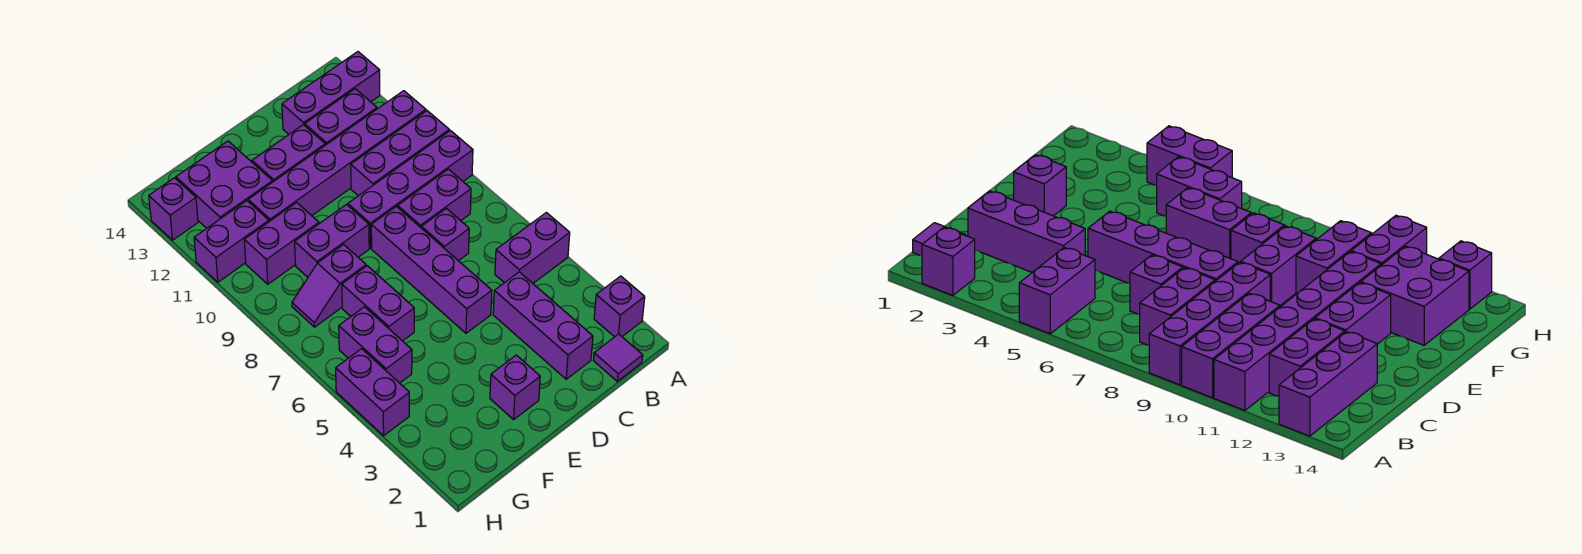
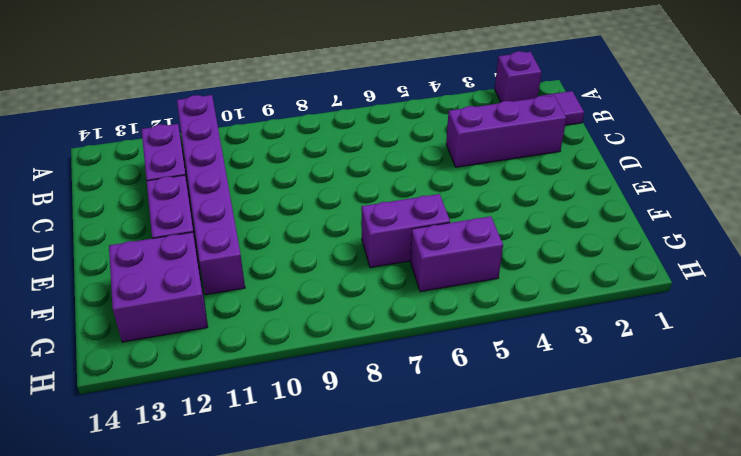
none -> purple brick A5:B5 level 1
none -> purple brick A9:D9 level 1
none -> purple brick A10:C10 level 1

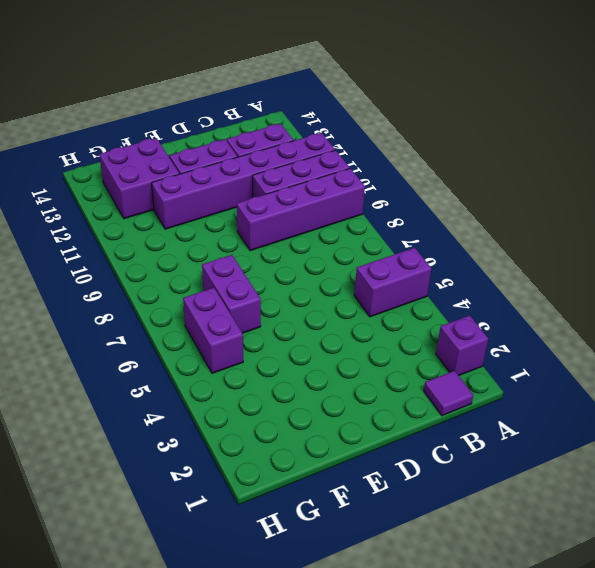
none -> purple brick A13:C13 level 1
none -> purple brick B8:C8 level 1
none -> purple brick C2:C4 level 1

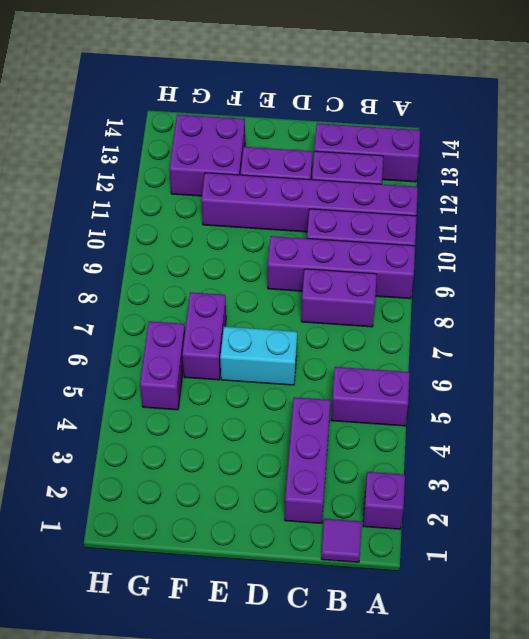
cyan brick D6:E6 level 1 -> purple brick D5:D8 level 1
none -> purple brick C7 level 1
none -> purple brick E2 level 1
none -> purple brick E9:F9 level 1

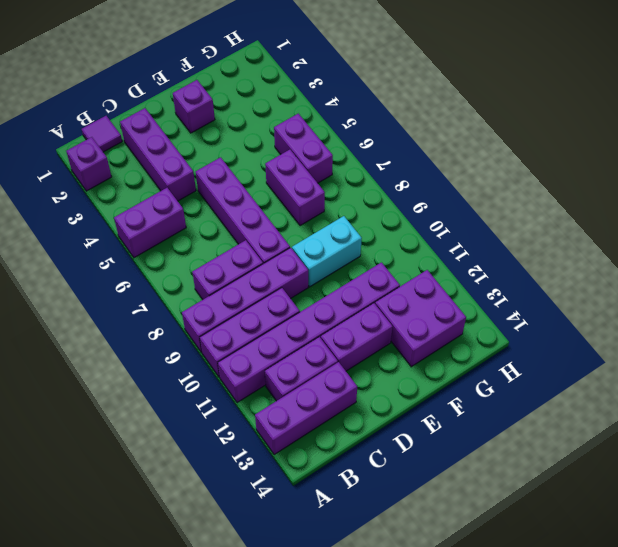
cyan brick E9:F9 level 1 -> purple brick E9:F9 level 1
none -> purple brick C7 level 1
none -> purple slope F8:G8 level 1 top F
none -> purple brick F10:G10 level 1

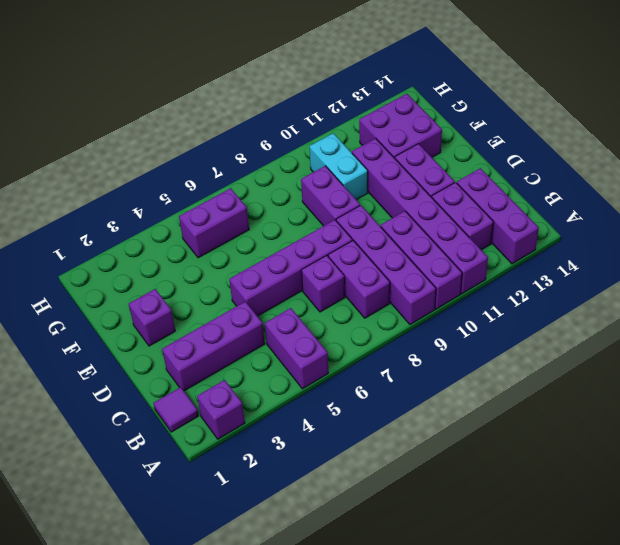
cyan brick F10:G10 level 1 -> purple brick F10:G10 level 1
none -> purple brick F6:F7 level 1
none -> purple slope F8:G8 level 1 top F
none -> purple brick G11:H11 level 1

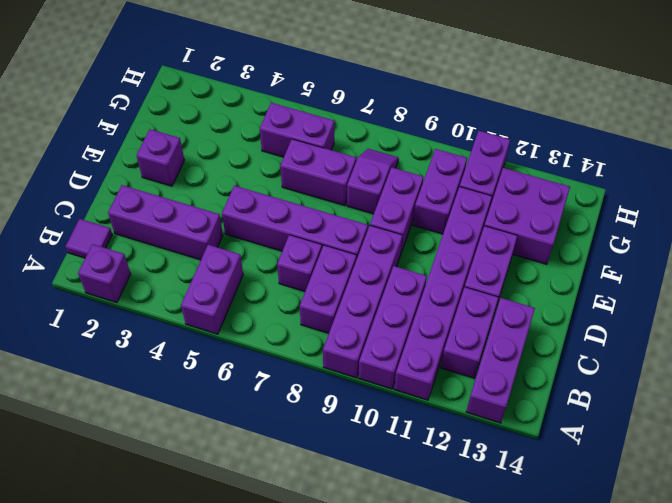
none -> purple brick H4:H5 level 1
none -> purple brick H13 level 1

